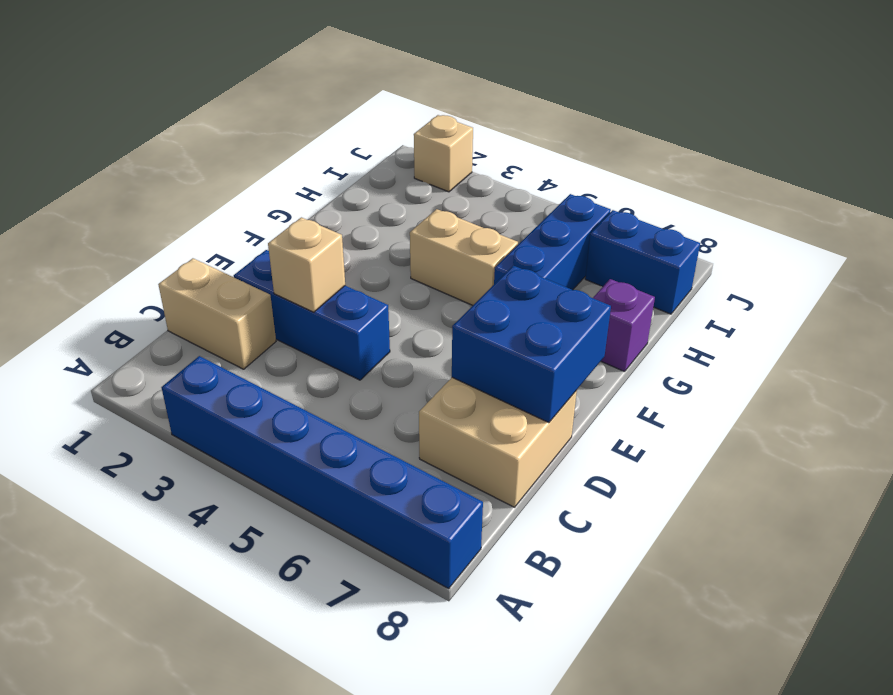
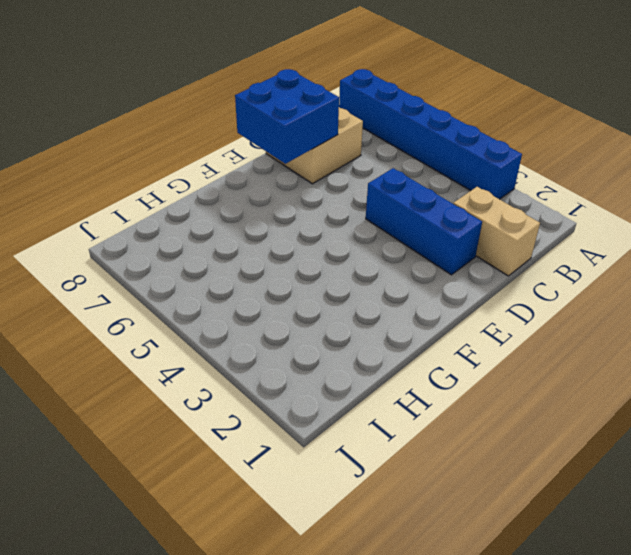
none -> tan brick G4:G5 level 1
none -> blue brick G6:I6 level 1

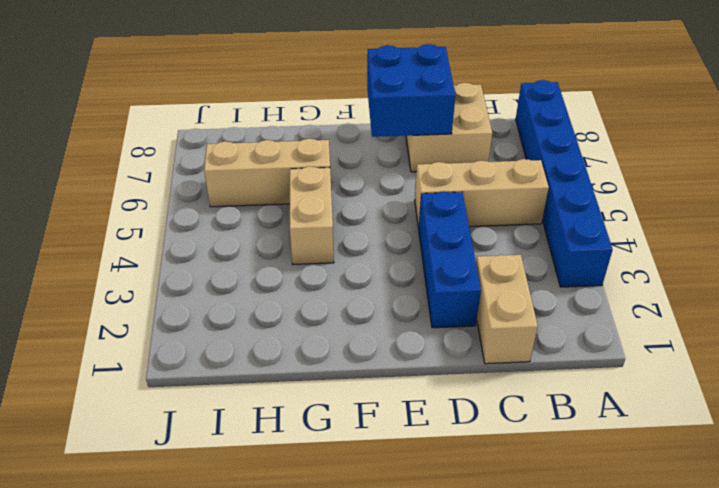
tan brick B5:D5 level 1 -> none
tan brick G6:I6 level 1 -> blue brick G6:I6 level 1
none -> purple brick G8 level 1
none -> blue brick I7:I8 level 1

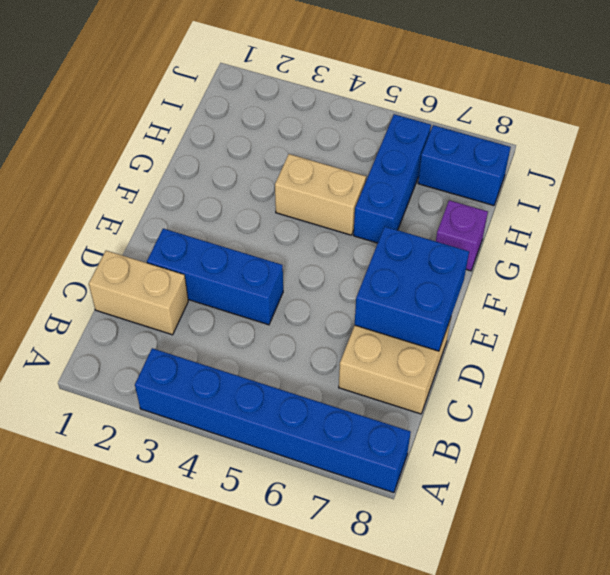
none -> tan brick J2 level 1
none -> tan brick D3 level 2

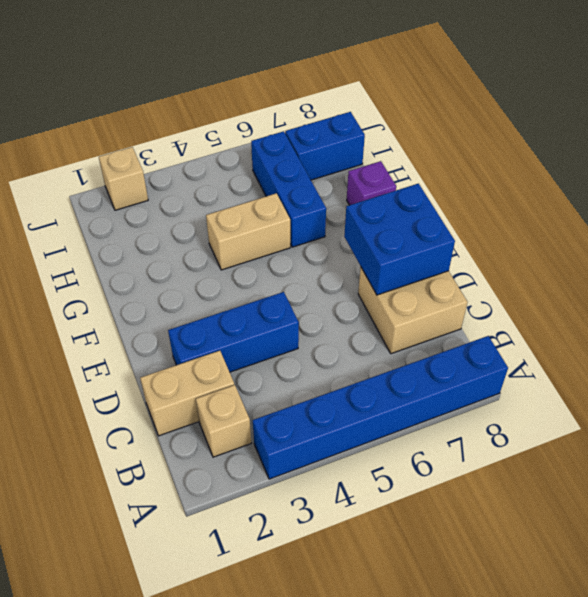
tan brick B2 level 1 -> tan brick D3 level 2

